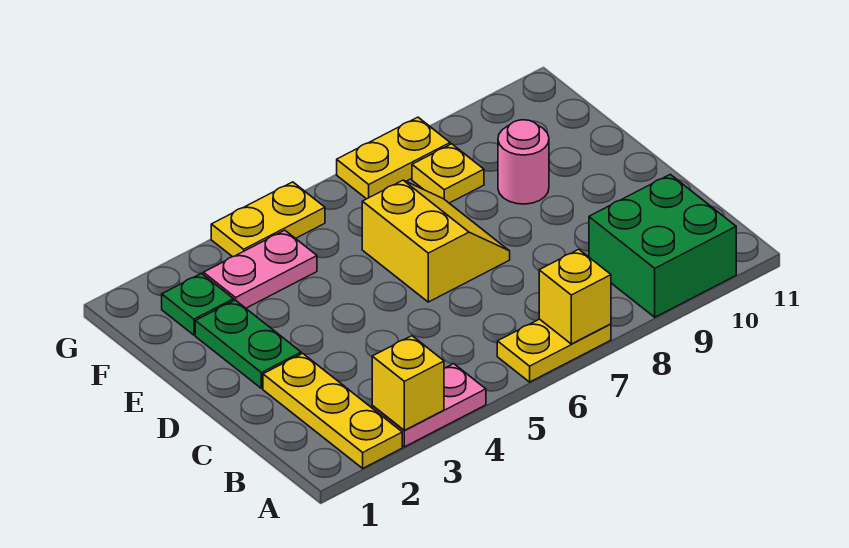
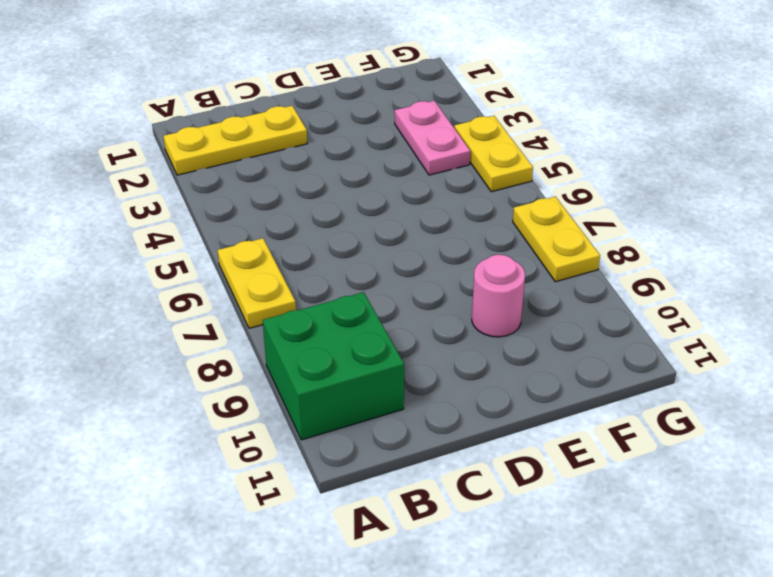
none -> pink plate A3:A4 level 1
none -> green plate D2:E2 level 1
none -> yellow slope D6:E7 level 1 top 6

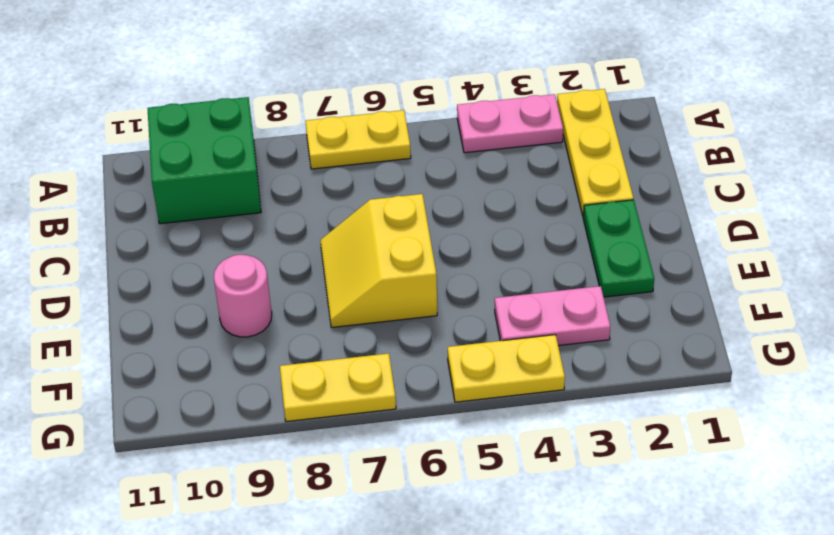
none -> green plate F2 level 1
none -> yellow plate F8 level 1
none -> yellow brick A3 level 2

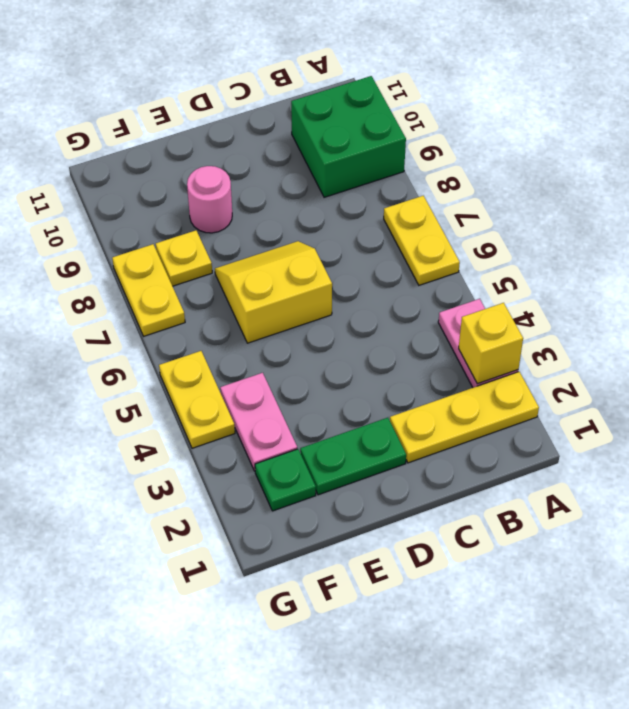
none -> yellow brick A7 level 2

